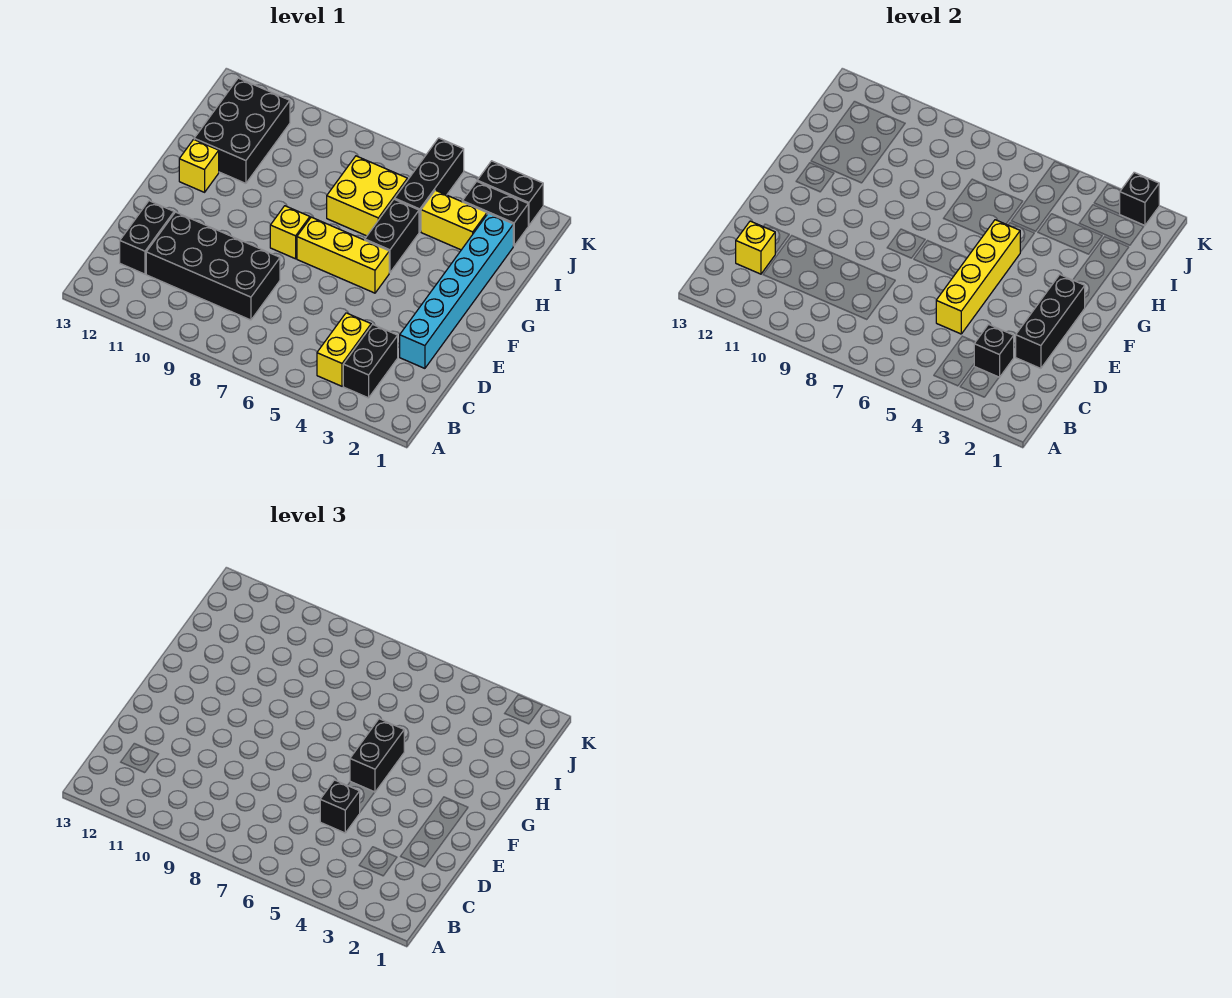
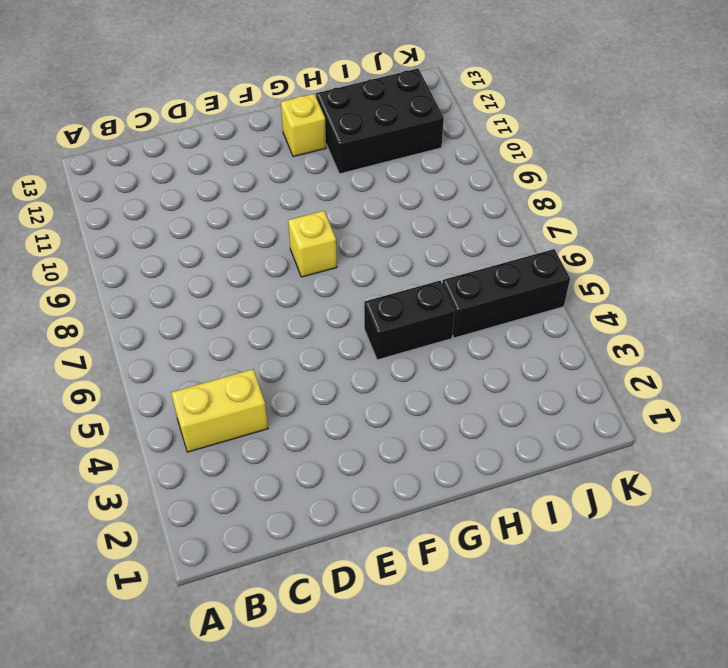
none -> black brick B3:C3 level 1
none -> black brick C8:D11 level 1
none -> black brick C12:D12 level 1

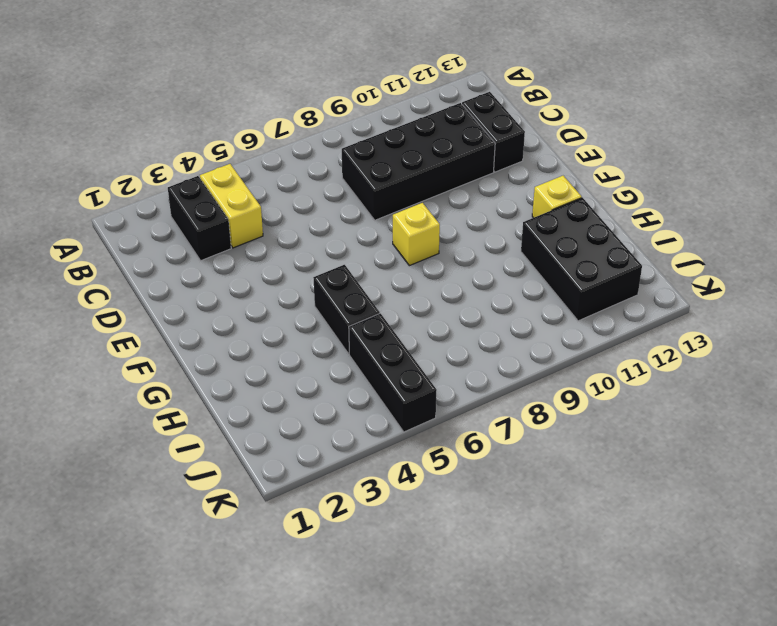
none -> cyan brick D2:I2 level 1
none -> yellow brick F5:F7 level 1
none -> yellow brick H6:I7 level 1

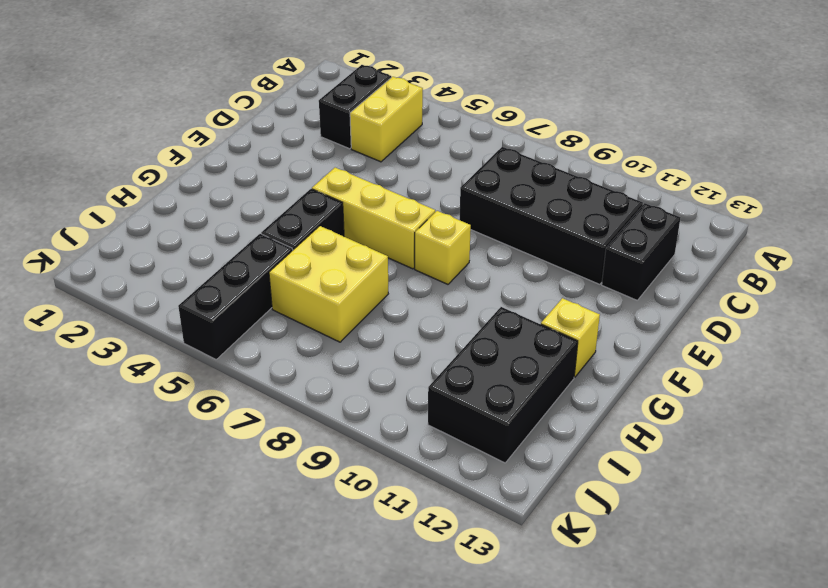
none -> cyan brick D2:I2 level 1
none -> yellow brick I3:I4 level 1
none -> black brick J2:J3 level 1

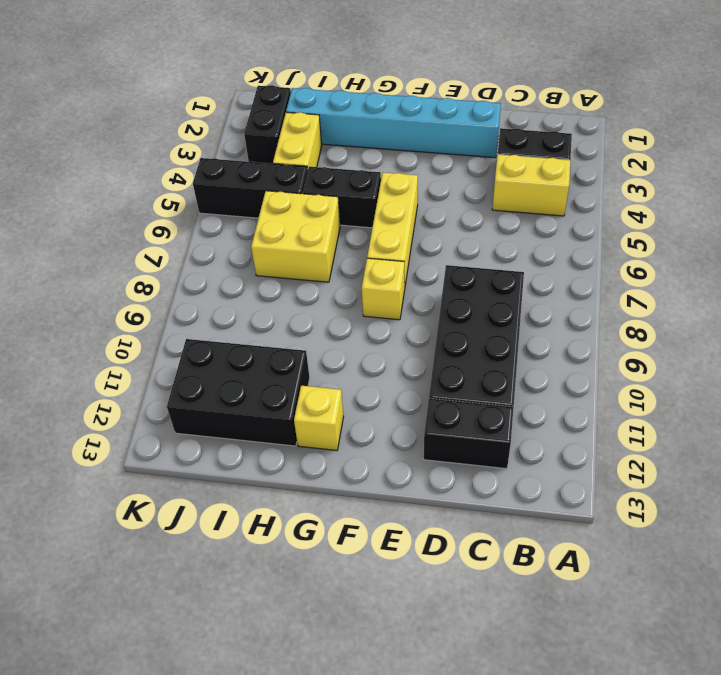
none -> black brick K2:K3 level 1
none -> black brick C3 level 2
none -> yellow brick C12 level 2

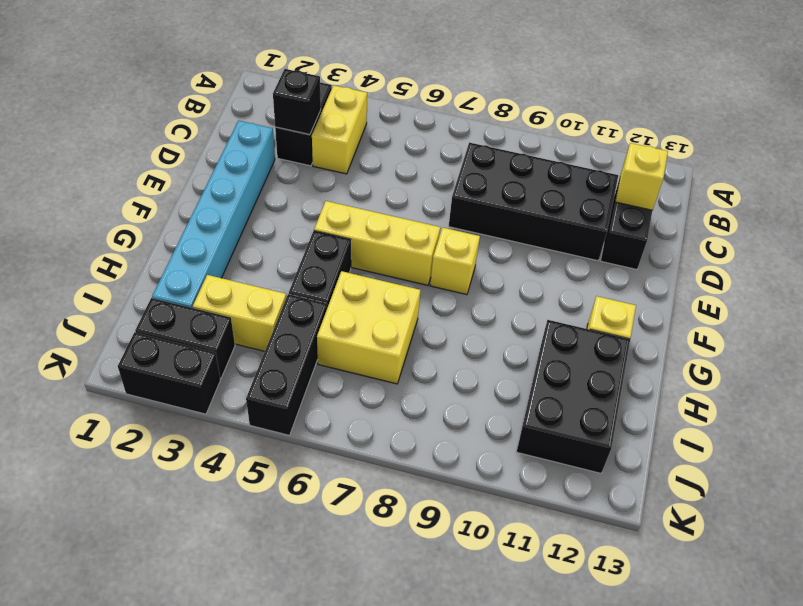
none -> black brick D2:F2 level 2
none -> yellow brick D5:G5 level 2
none -> black brick K2 level 2

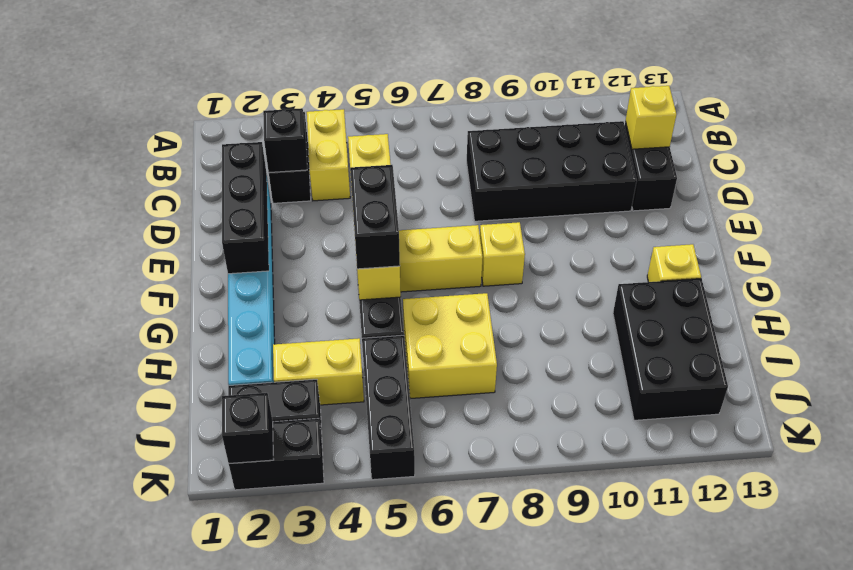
none -> black brick D5 level 3

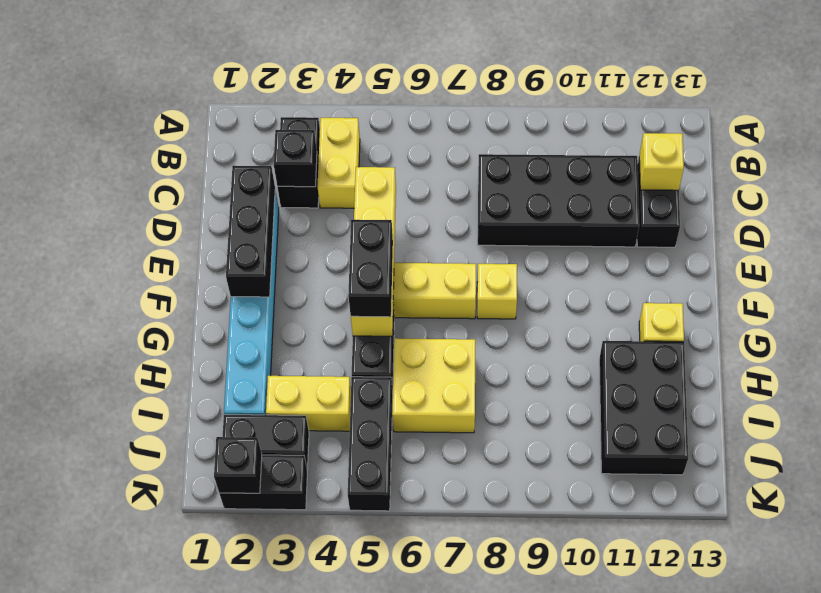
none -> black brick D5 level 3

